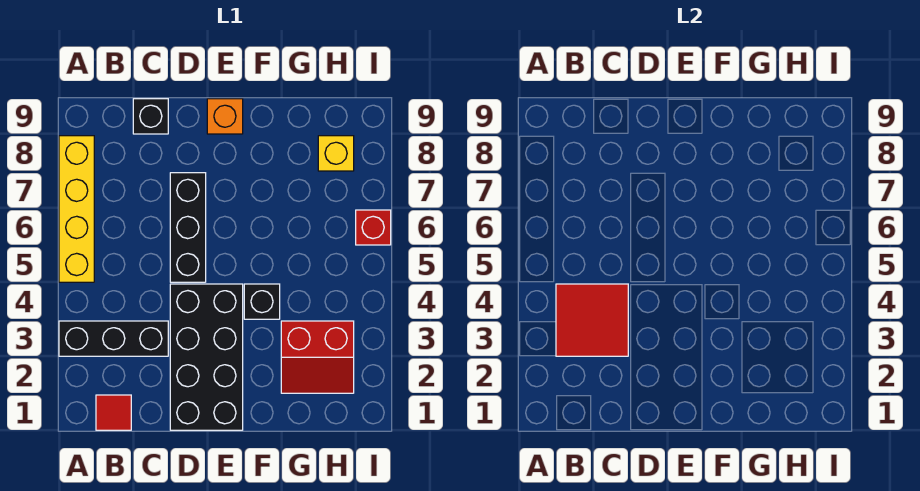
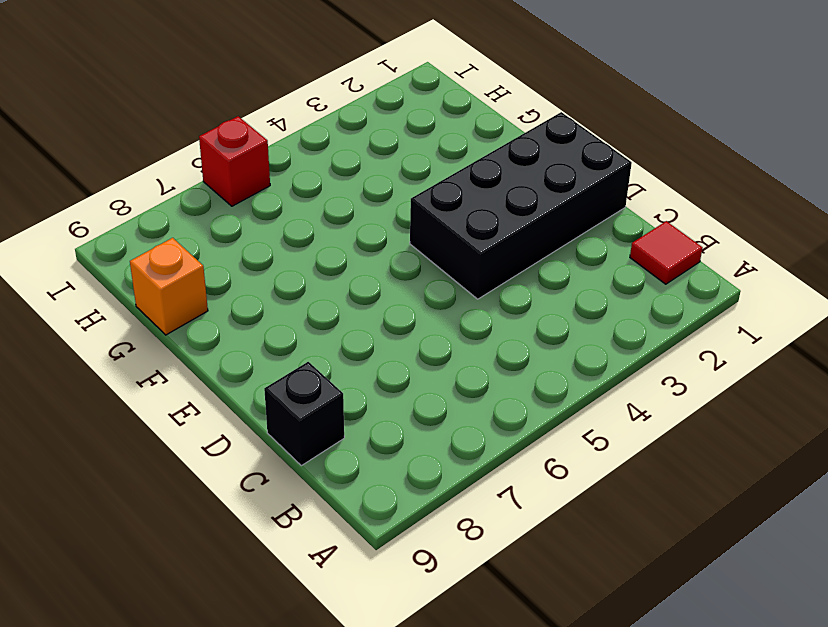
orange brick G9 level 1 -> orange brick E9 level 1
none -> black brick A3:C3 level 1
none -> yellow brick A5:A8 level 1
none -> black brick D5:D7 level 1

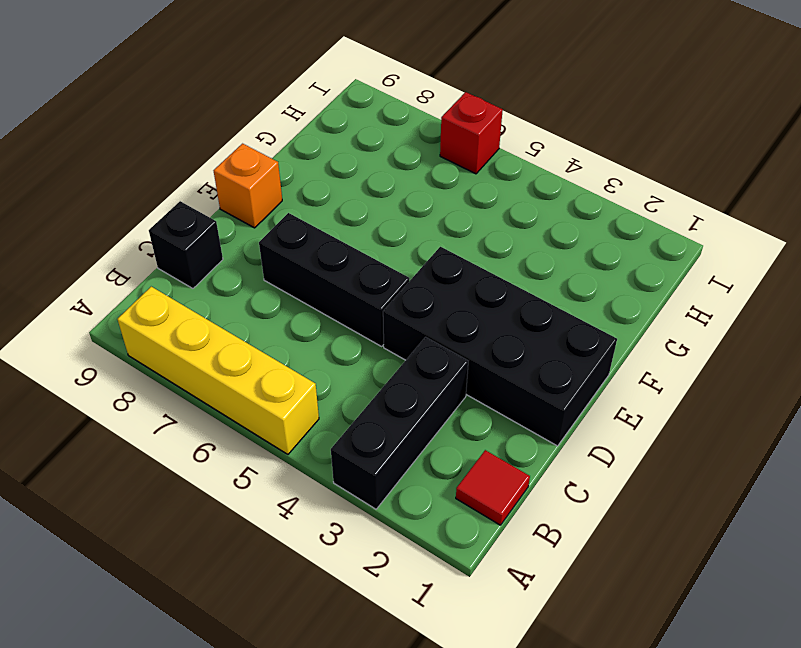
none -> black brick F4 level 1
none -> red slope G2:H3 level 1 top 3
none -> yellow brick H8 level 1

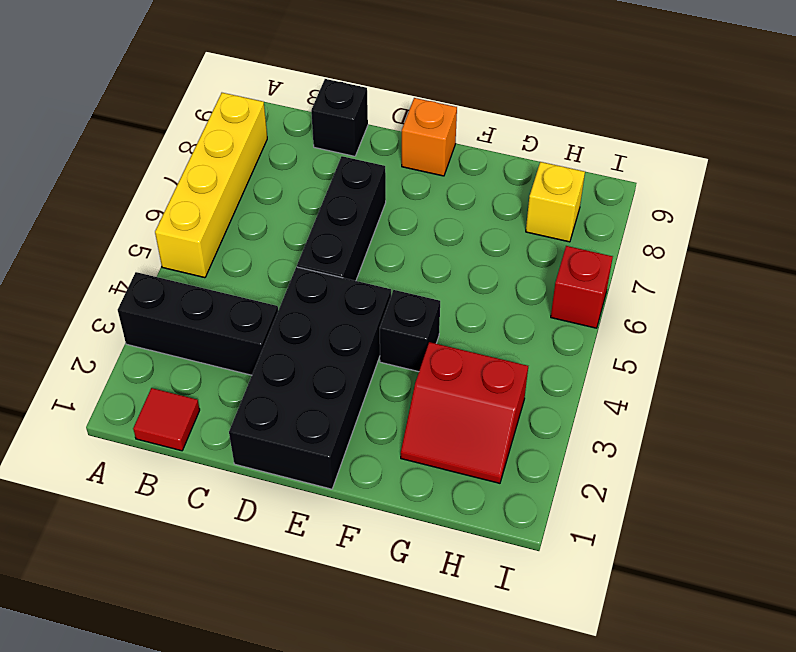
none -> red tile B3:C4 level 2

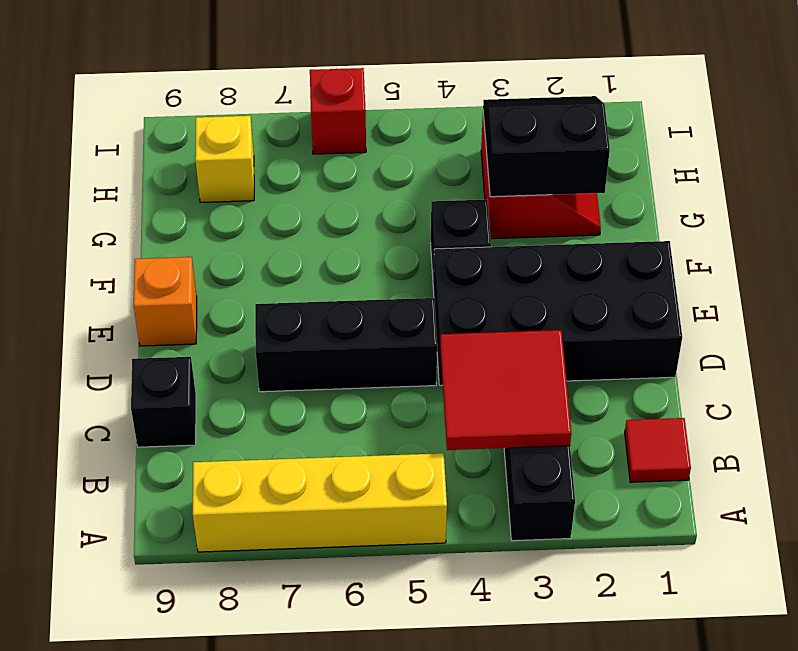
black slope G2:H3 level 2 top G -> none

